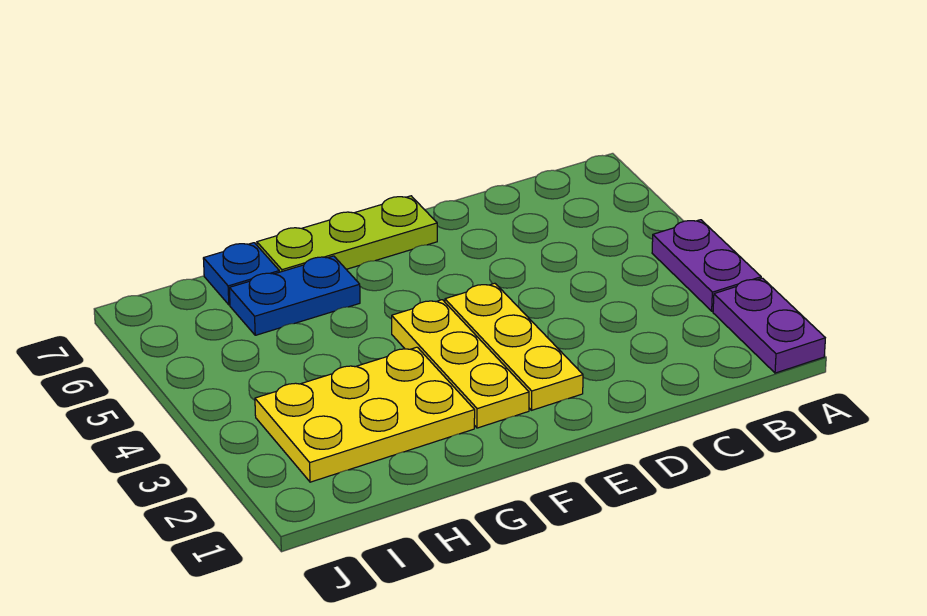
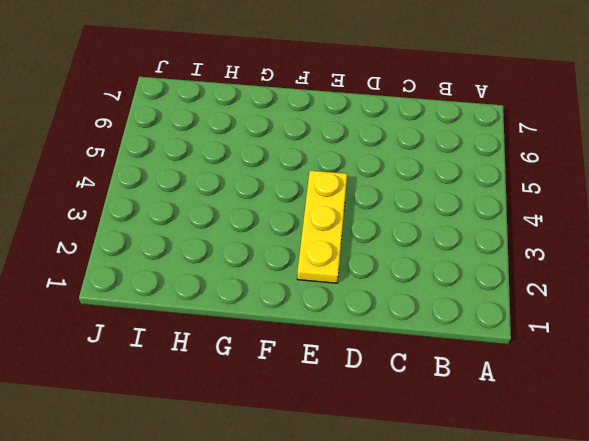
none -> purple plate A1:A2 level 1
none -> purple plate A3:A4 level 1

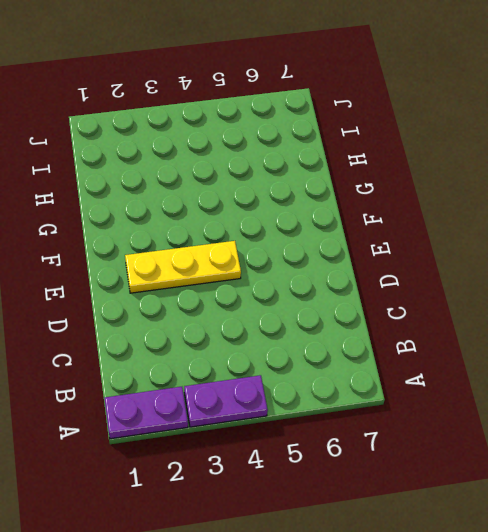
none -> lime plate E7:G7 level 1
none -> yellow plate F2:F4 level 1

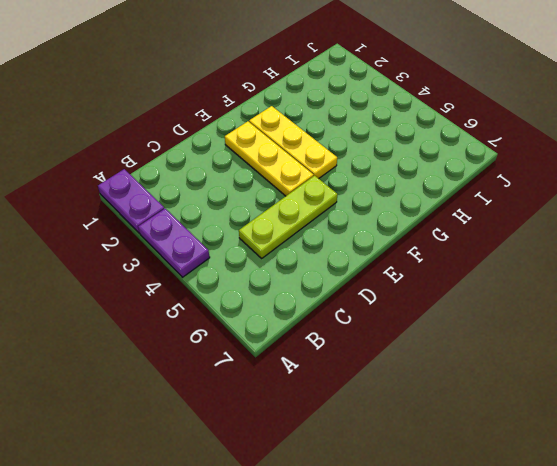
lime plate C5:E5 level 1 -> lime plate E7:G7 level 1
none -> yellow plate G2:I3 level 1
none -> blue plate G6:H6 level 1

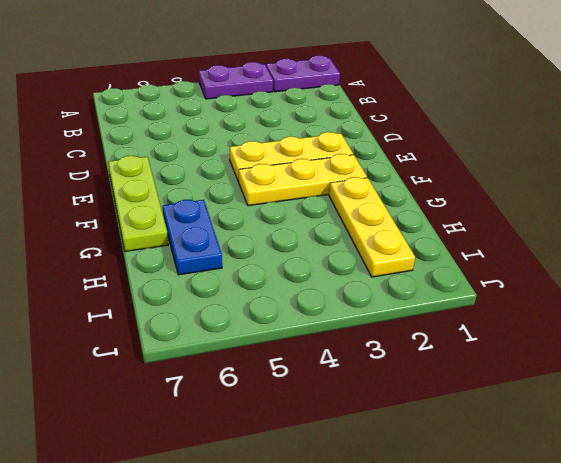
yellow plate G2:I2 level 1 -> yellow plate G2:I3 level 1
none -> blue plate H7 level 1

